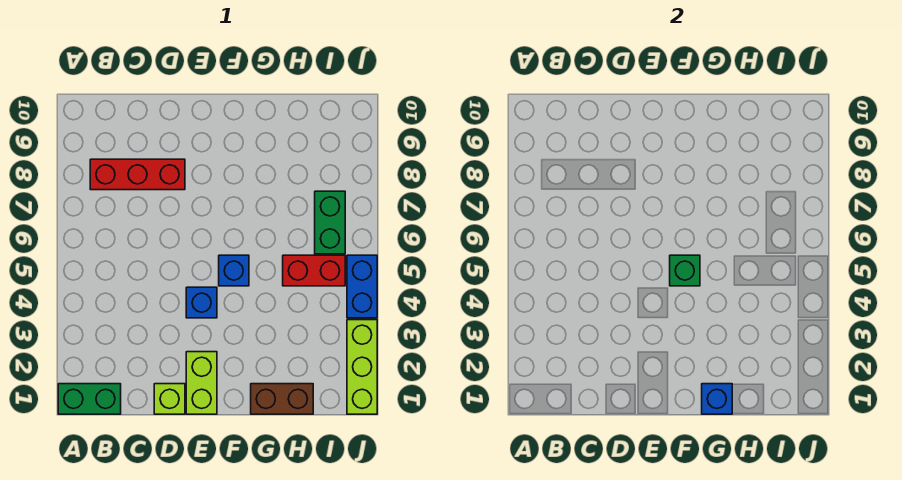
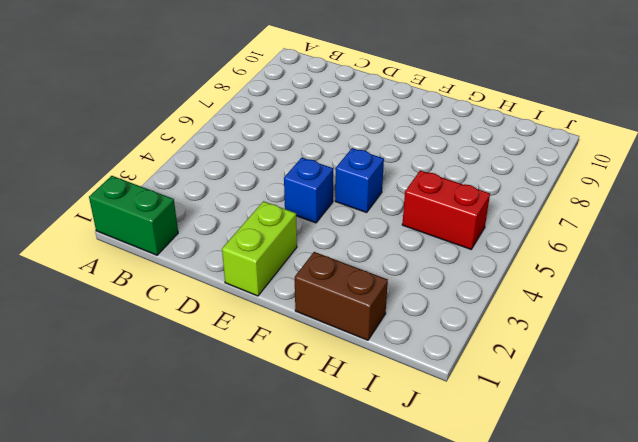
none -> red brick B8:D8 level 1
none -> lime brick D1 level 1
none -> green brick I6:I7 level 1

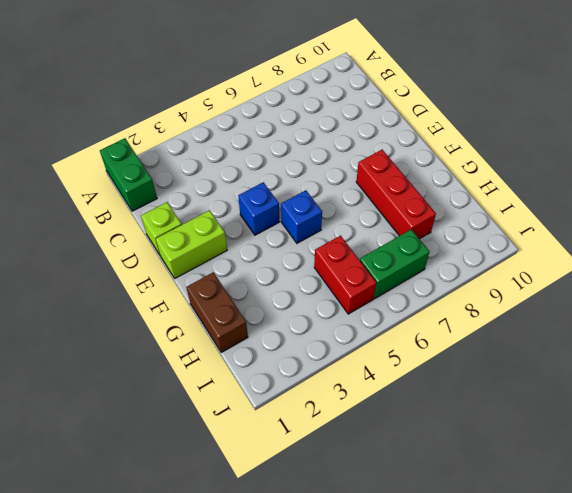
red brick F8:H8 level 1 -> red brick B8:D8 level 1
none -> lime brick J1:J3 level 1
none -> blue brick J4:J5 level 1
none -> green brick F5 level 2

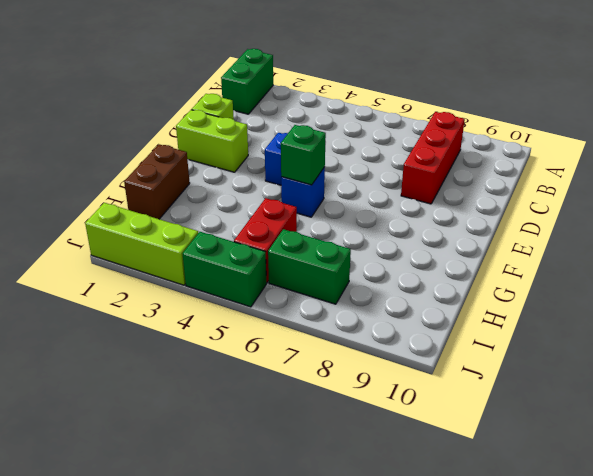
green brick J4:J5 level 1 -> blue brick J4:J5 level 1
none -> blue brick G1 level 2

